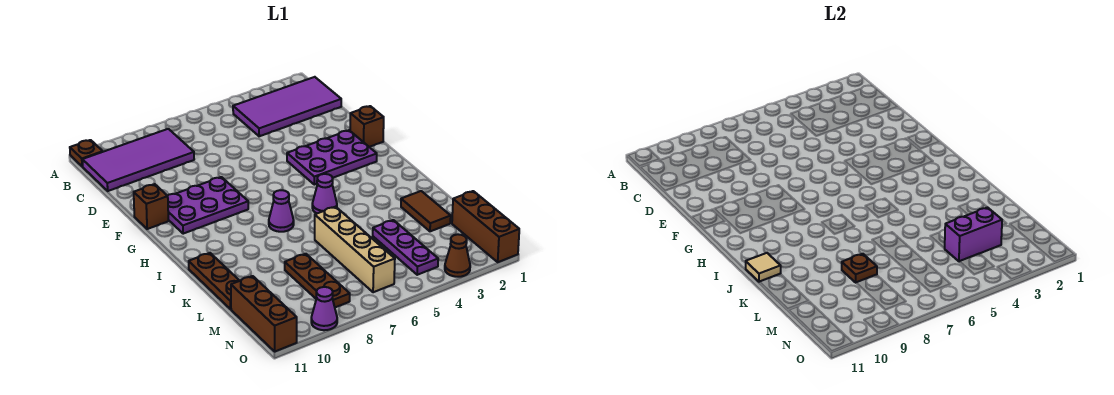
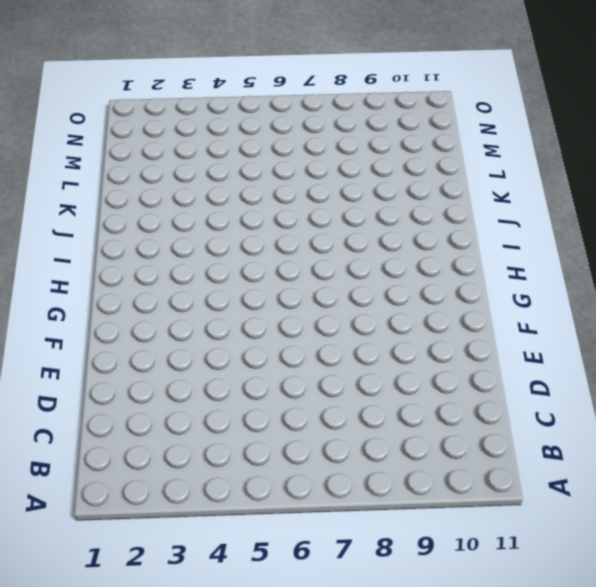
none -> brown plate A11 level 1
none -> purple tile B1:C4 level 1
none -> purple tile B8:C11 level 1

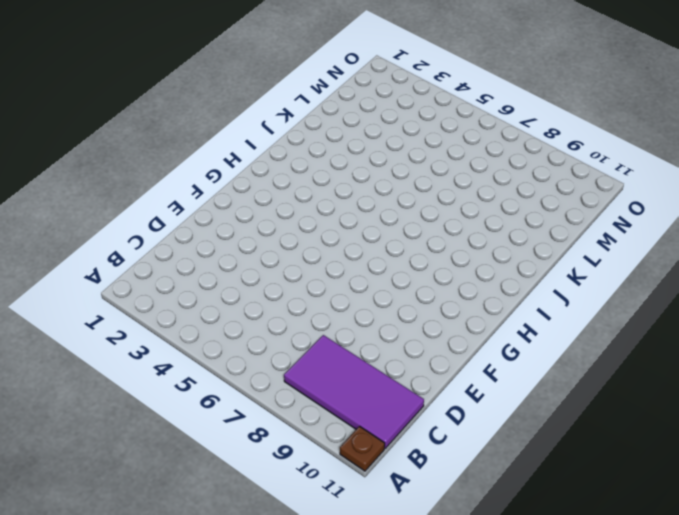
none -> purple tile B1:C4 level 1
none -> brown brick F1 level 1
none -> purple plate F2:G4 level 1

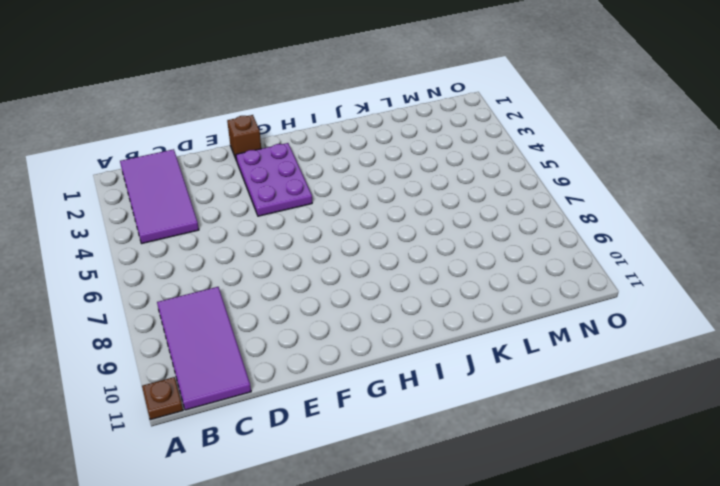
none -> purple plate F8:G10 level 1
none -> brown brick F11 level 1
none -> purple cone I5 level 1

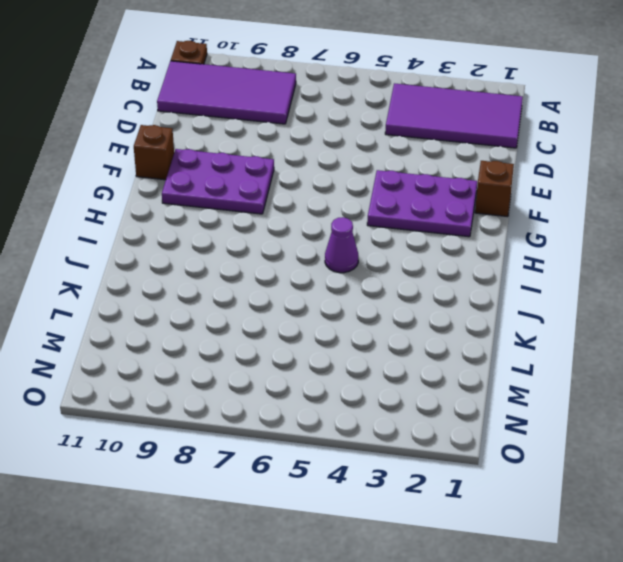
none -> purple cone I7 level 1
none -> brown plate J11:L11 level 1
none -> brown tile K2:L2 level 1

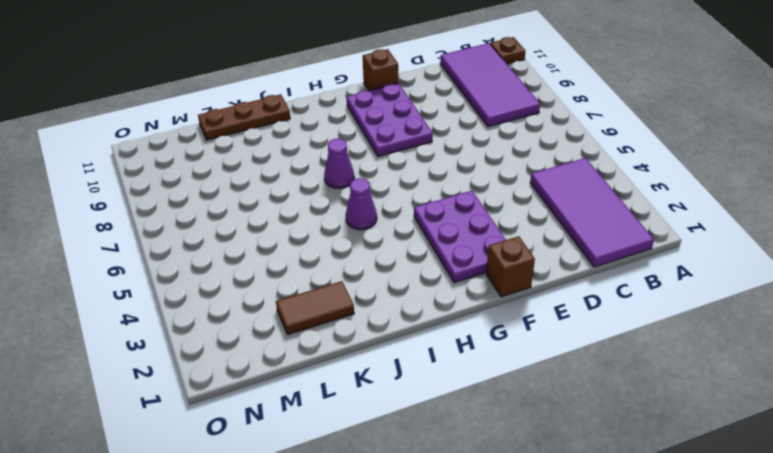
none -> tan brick K6:N6 level 1
none -> purple plate L4:N4 level 1
none -> brown plate L8:N8 level 1

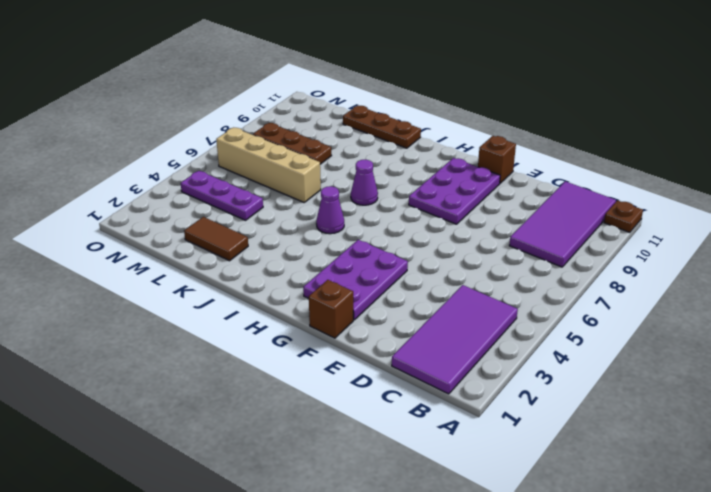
none -> brown brick M1:O1 level 1
none -> brown brick M11:O11 level 1
none -> brown cone O3 level 1

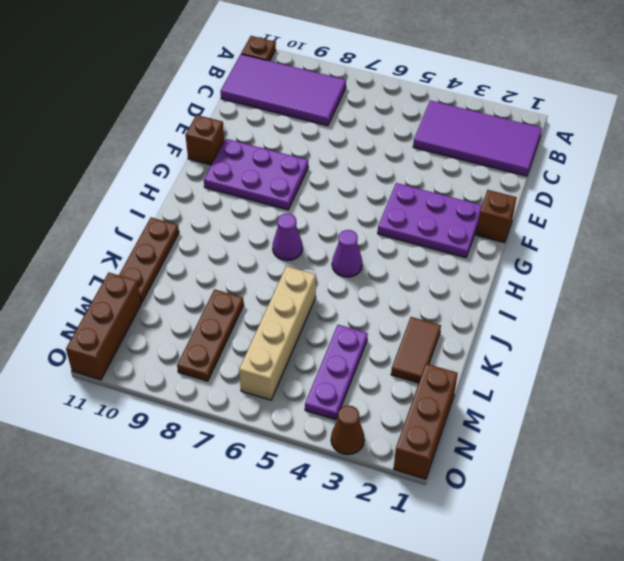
none -> purple cone O9 level 1
none -> tan tile J11 level 2
none -> brown plate L8 level 2

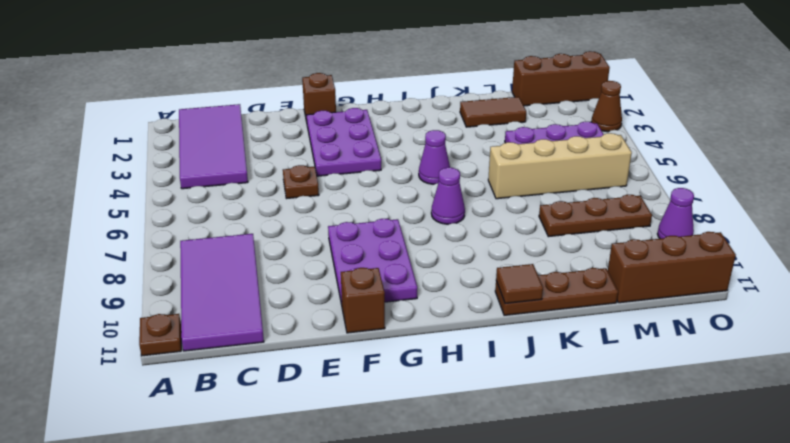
brown plate E5 level 1 -> brown plate L8 level 2
brown tile J11 level 2 -> tan tile J11 level 2
none -> purple brick M3:M4 level 2

